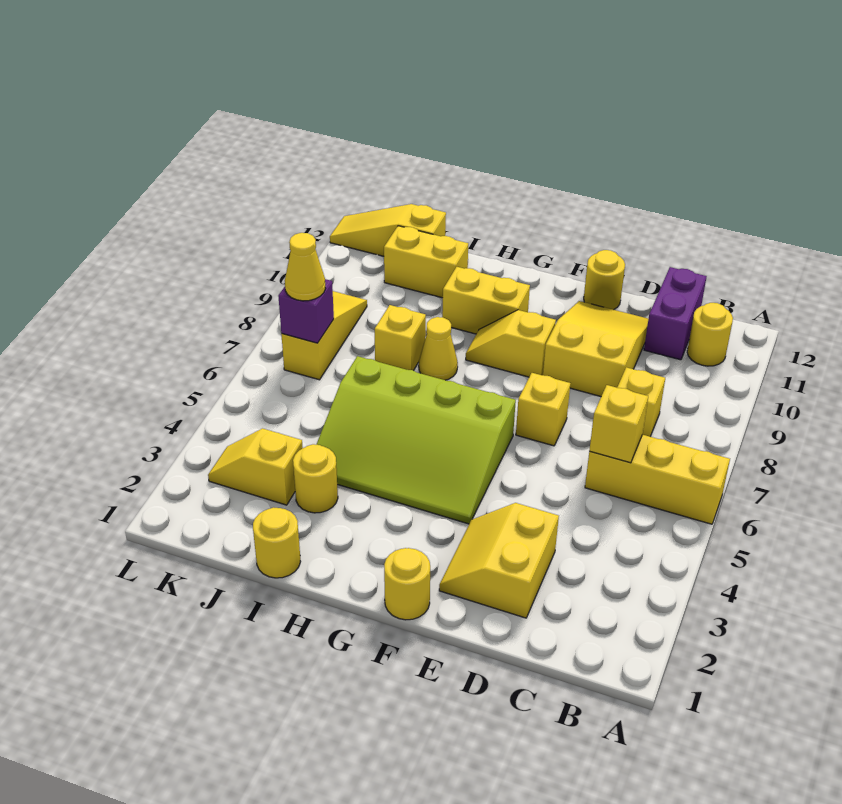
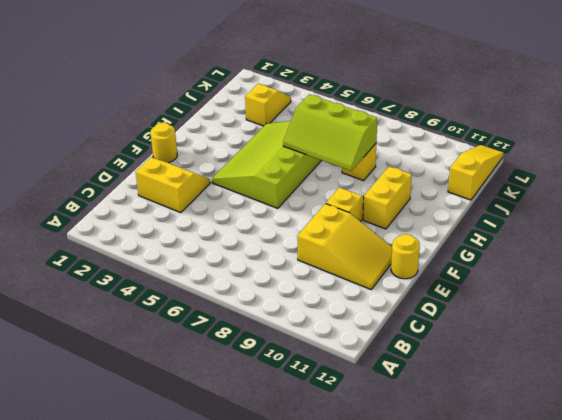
lime slope H6:I8 level 2 top I -> none
none -> yellow brick A6:C6 level 1
none -> yellow round brick B11 level 1
none -> yellow brick C8 level 1

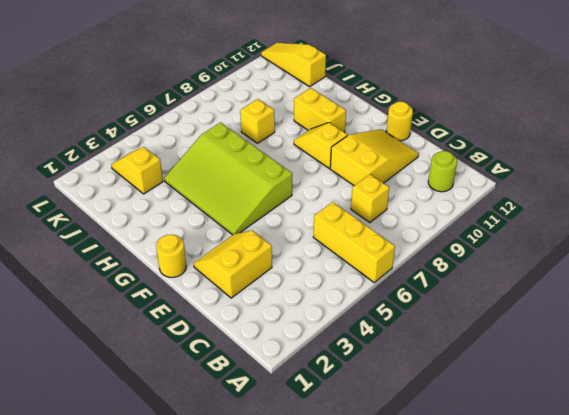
lime round brick B11 level 1 -> yellow round brick B11 level 1
none -> purple brick C11:C12 level 1
none -> yellow brick E7 level 1
none -> yellow cone H8 level 1

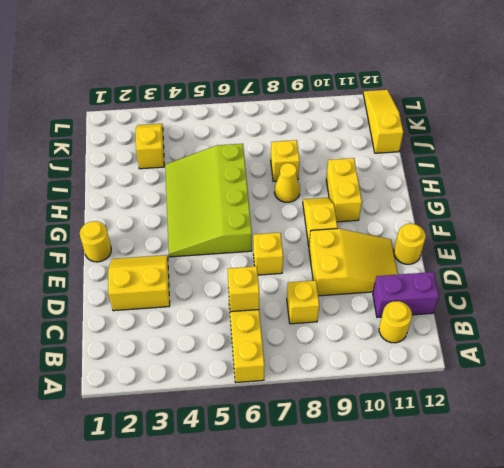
none -> yellow round brick I1 level 1
none -> yellow round brick I3 level 1
none -> yellow brick I11:J11 level 1

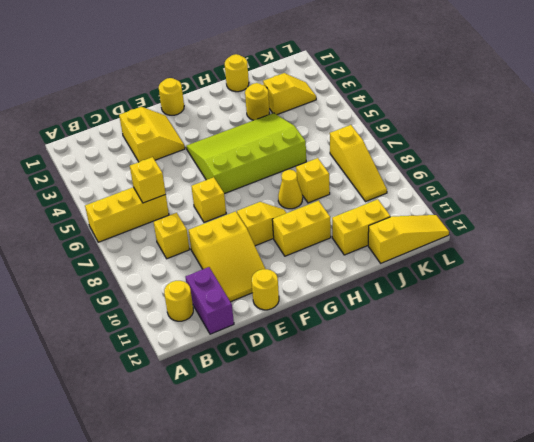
none -> purple brick K7 level 2
none -> yellow cone K7 level 3

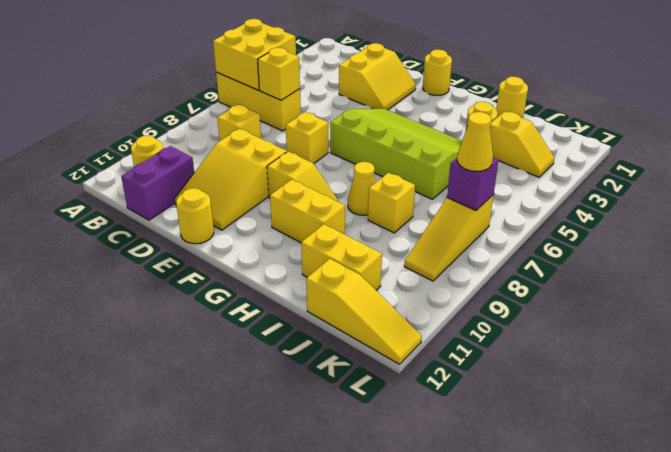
yellow brick A5:B6 level 2 -> none

